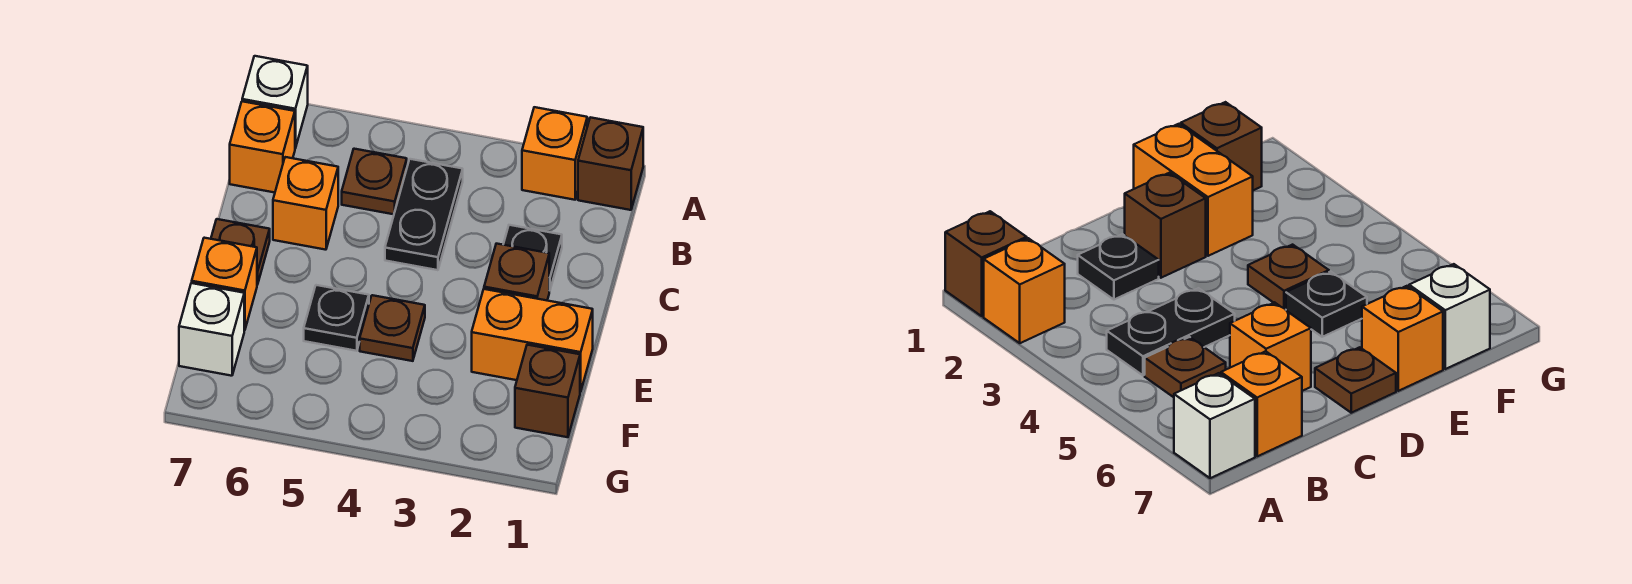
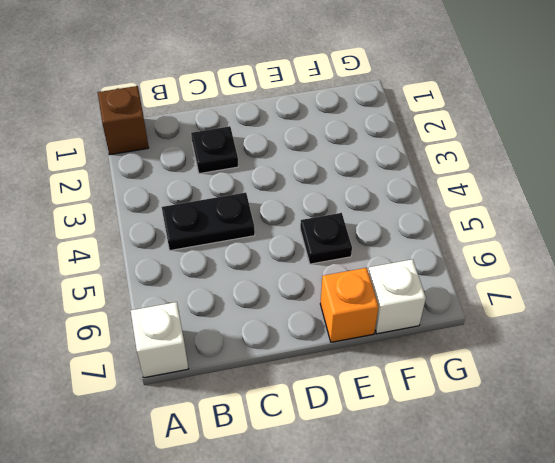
none -> orange brick A2 level 1
none -> brown plate B5 level 1
none -> orange brick B7 level 1

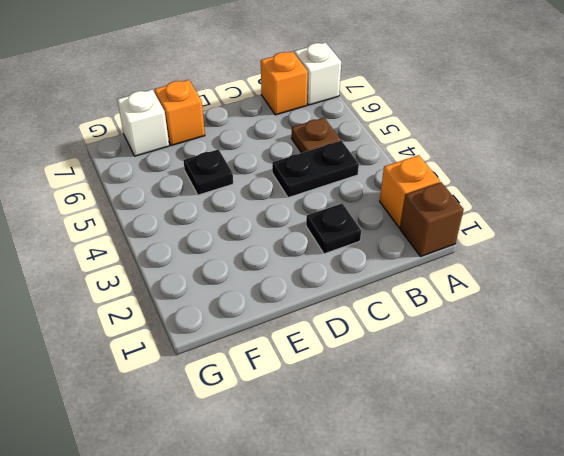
none -> orange brick C6 level 1
none -> brown brick D2 level 1
none -> brown plate D7 level 1

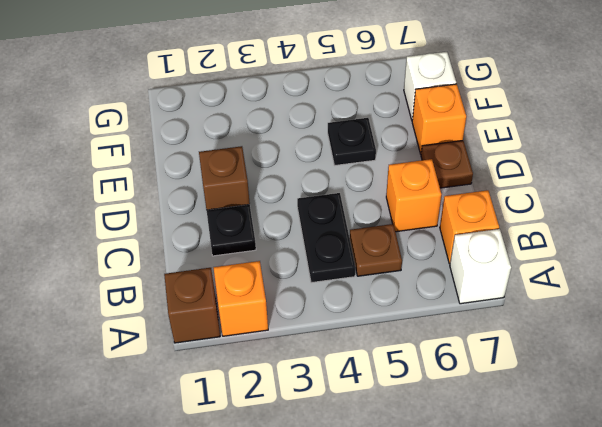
none -> orange brick E1:E2 level 1
none -> brown plate E4 level 1
none -> brown brick F1 level 1

